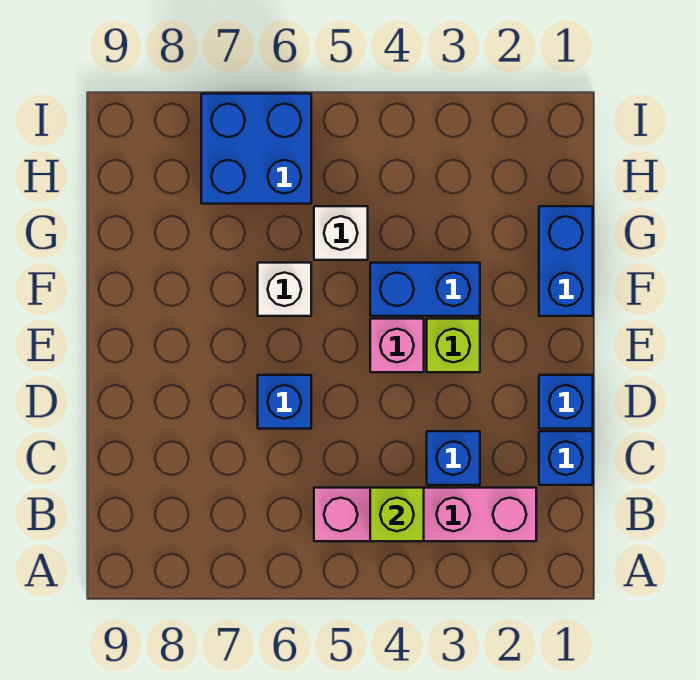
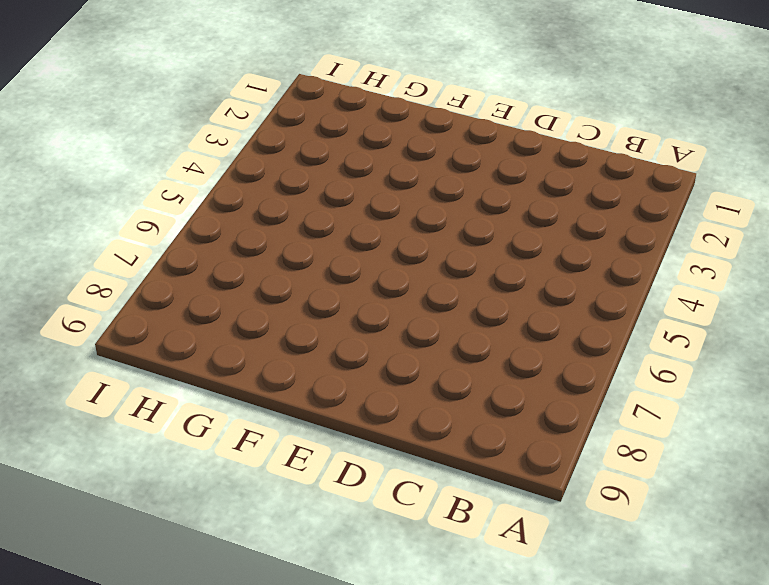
none -> pink brick B2:B5 level 1
none -> blue brick C1 level 1
none -> blue brick C3 level 1

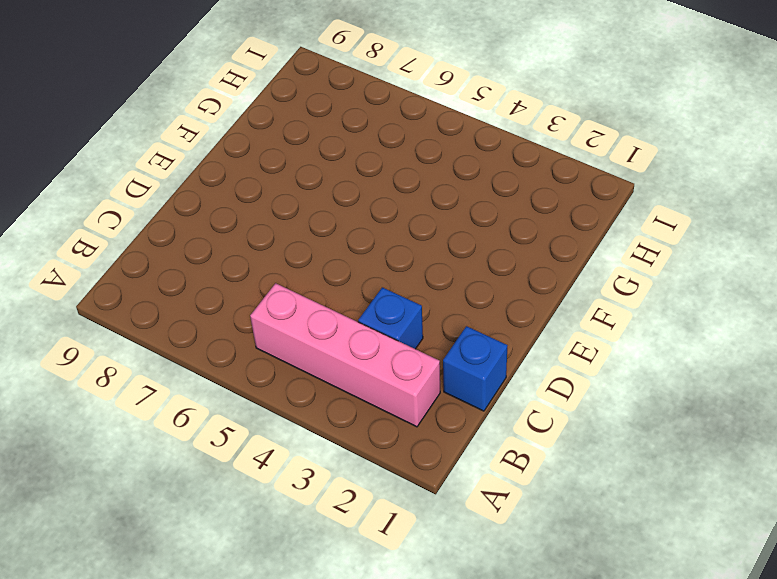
none -> blue brick D1 level 1
none -> blue brick D6 level 1
none -> lime brick E3 level 1

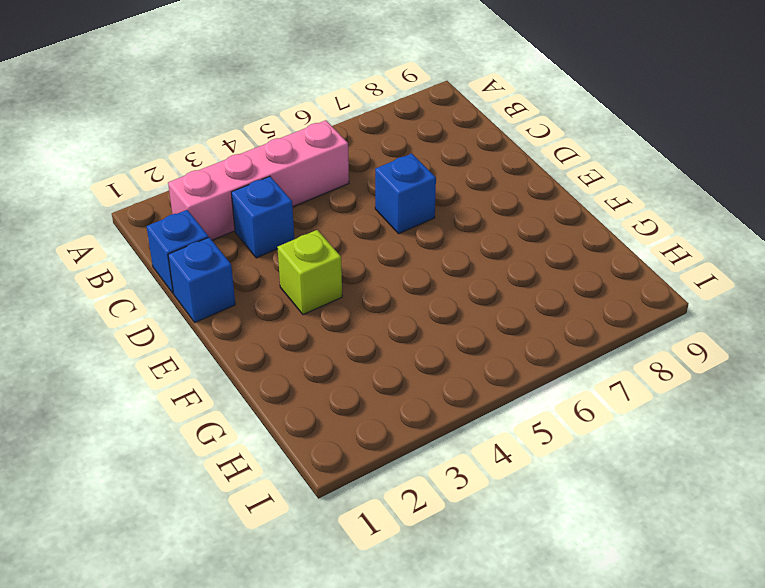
none -> pink brick E4 level 1
none -> blue brick F1:G1 level 1
none -> blue brick F3:F4 level 1

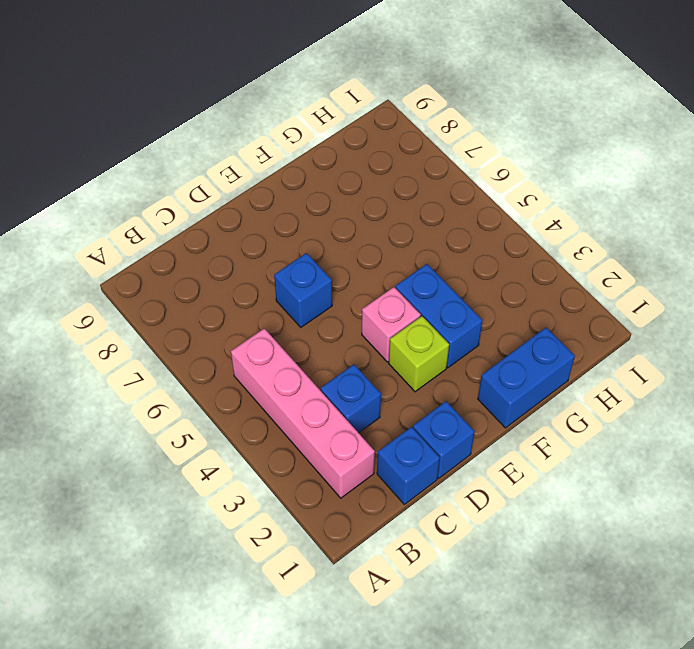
none -> white brick F6 level 1
none -> white brick G5 level 1
none -> blue brick H6:I7 level 1

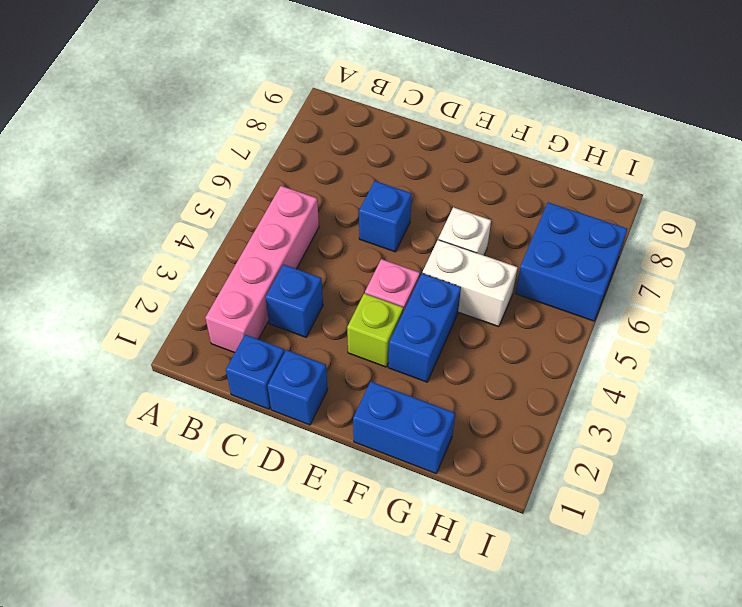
white brick F5:G5 level 1 -> white brick G5 level 1
none -> lime brick B4 level 2

